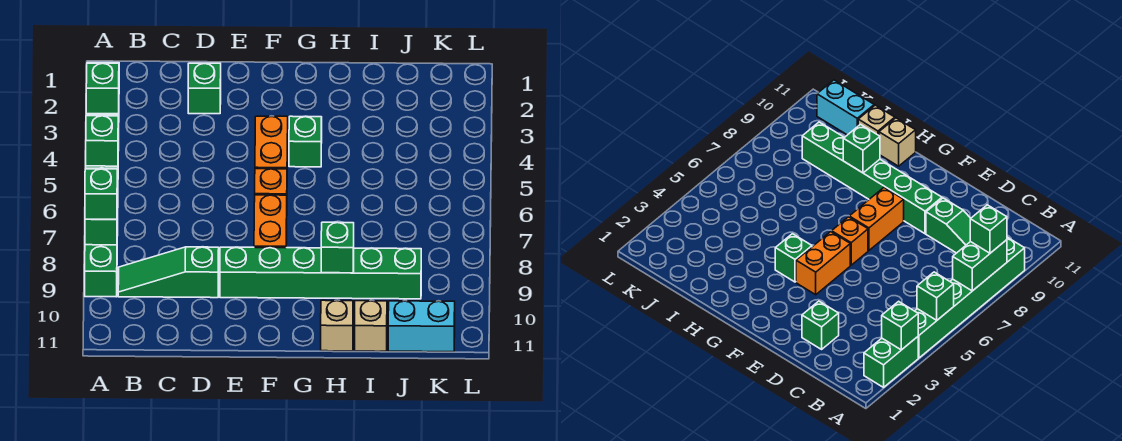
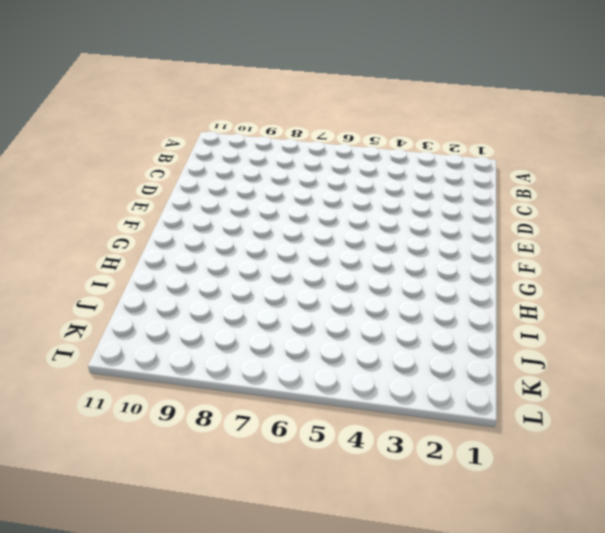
none -> green brick A2:A3 level 1
none -> green brick A4:A9 level 1
none -> green slope B9:D9 level 1 top D

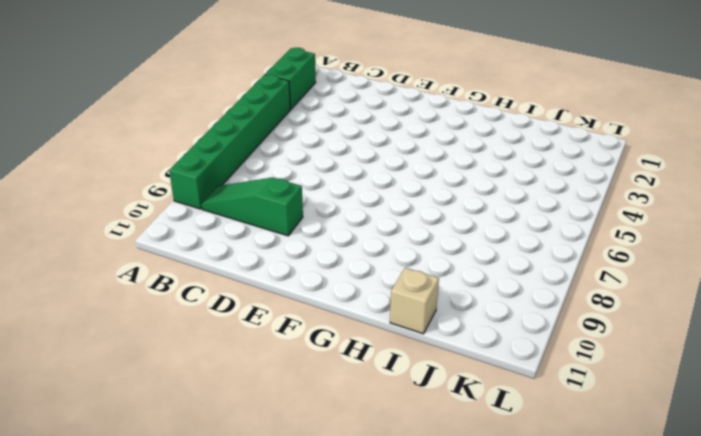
none -> green brick D2 level 1
none -> green brick E9:J9 level 1
none -> orange brick F4:F5 level 1

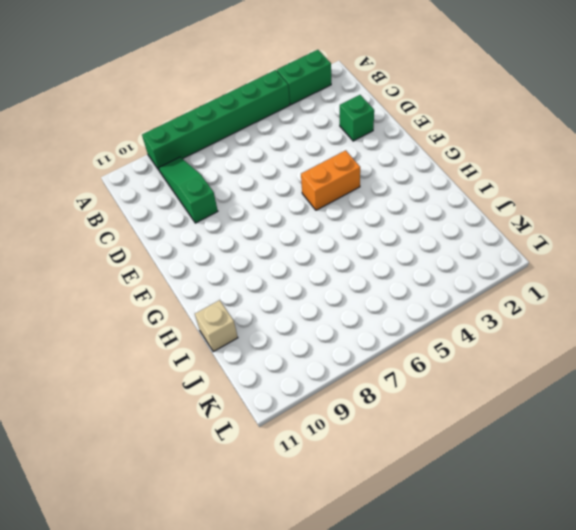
none -> green brick E9:J9 level 1
none -> orange brick F6 level 1
none -> orange brick F7:F8 level 1

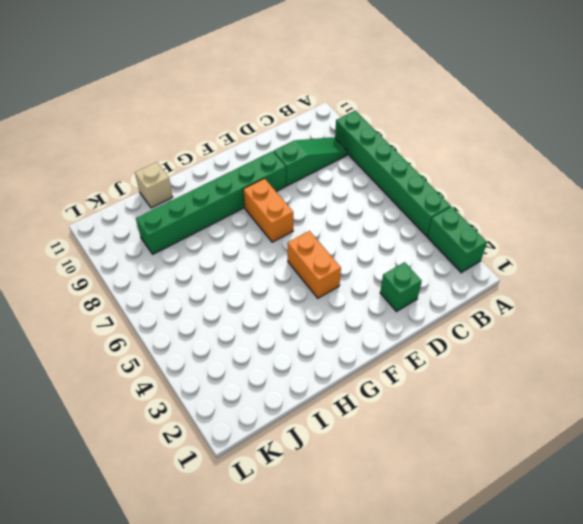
none -> orange brick F6 level 1
none -> green brick G4 level 1
none -> tan brick H11 level 1

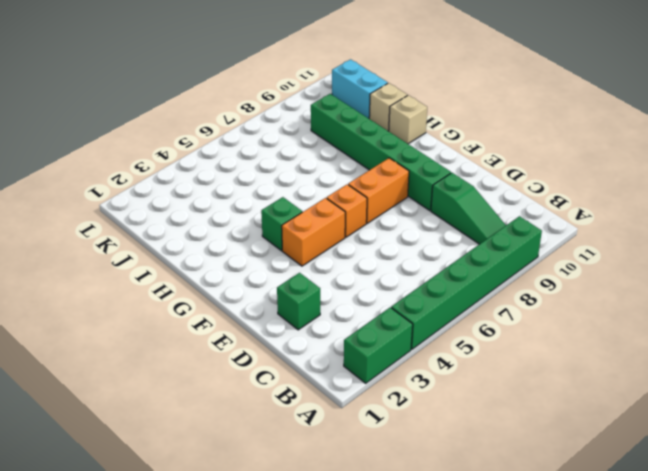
none -> green brick A3 level 2
none -> green brick A5 level 2
none -> green brick A7:A8 level 2

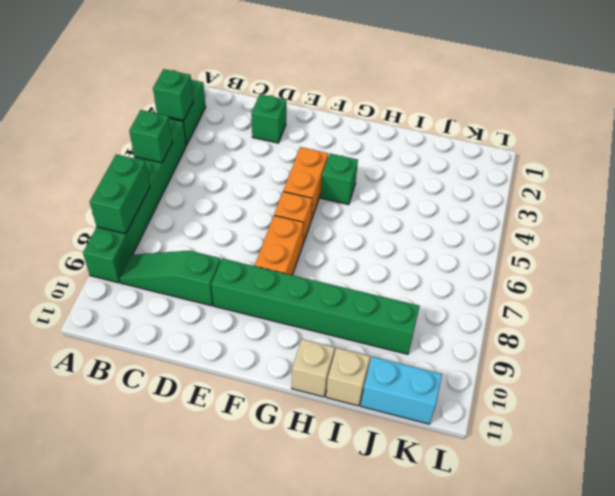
none -> green brick H9 level 2
none -> green brick A8 level 3

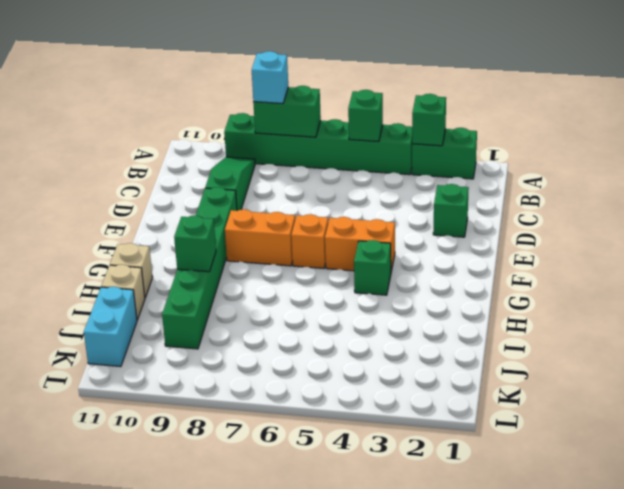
cyan brick A8 level 3 -> green brick A8 level 3

